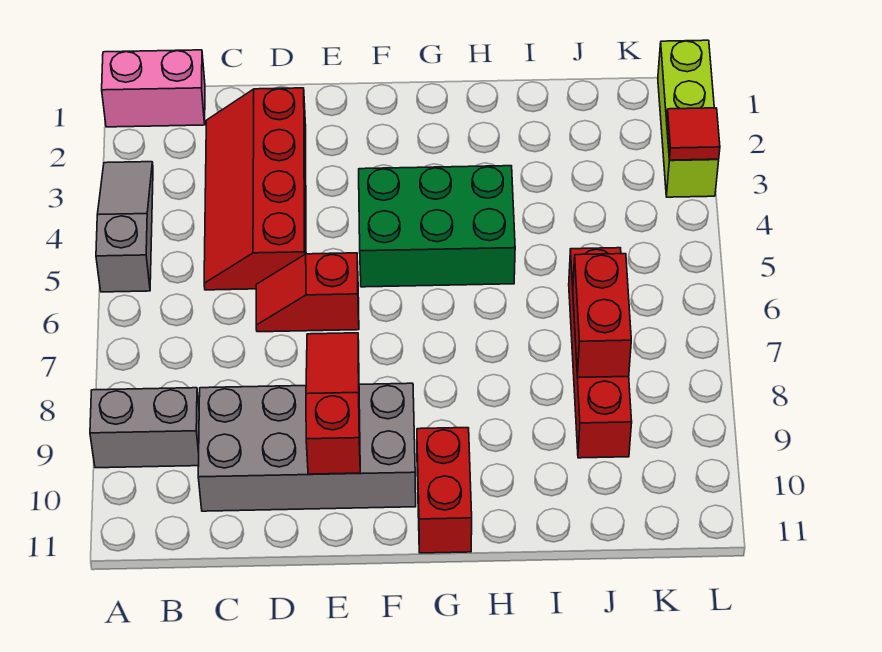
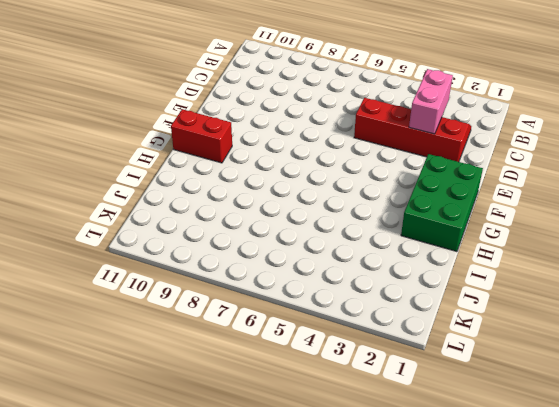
pink brick C3:D3 level 2 -> pink brick A1:B1 level 1
green brick F1:H2 level 1 -> green brick F4:H5 level 1
none -> grey slope A3:A5 level 1 top 5
none -> grey brick A9:B9 level 1
none -> grey brick C9:F10 level 1

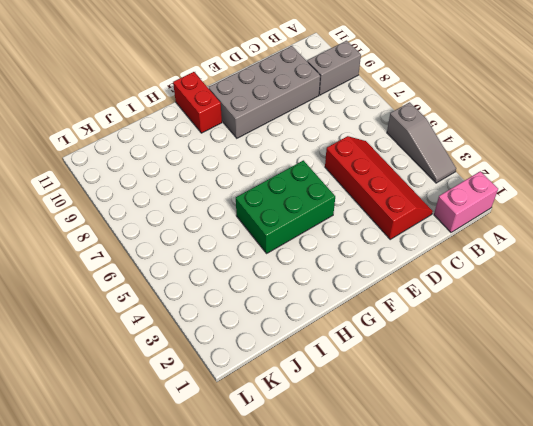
none -> red slope D6:E6 level 1 top E
none -> red brick J6:J9 level 1
none -> lime brick L1:L3 level 1

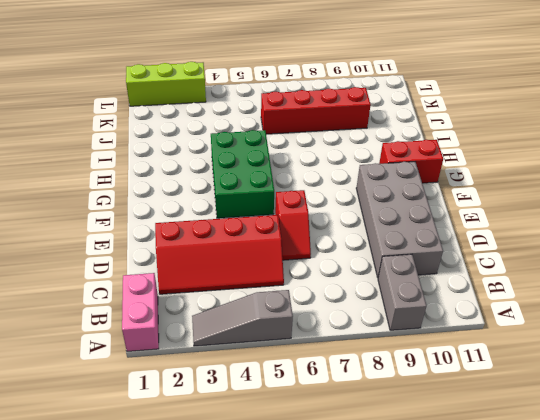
none -> red slope E8:E10 level 2 top 10
none -> red brick J7:J8 level 2
none -> red tile L3 level 2

